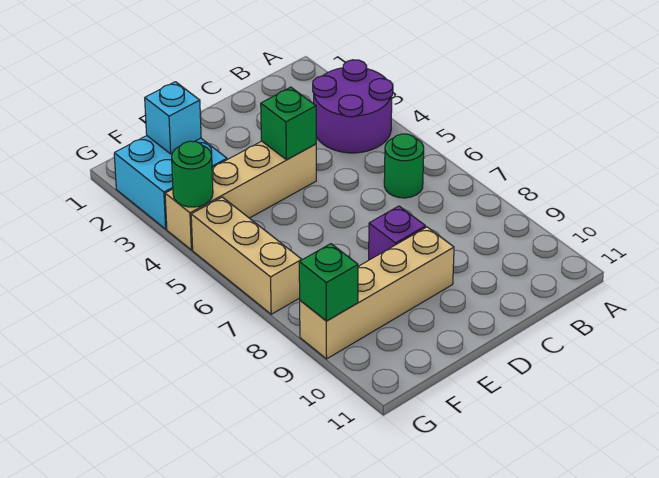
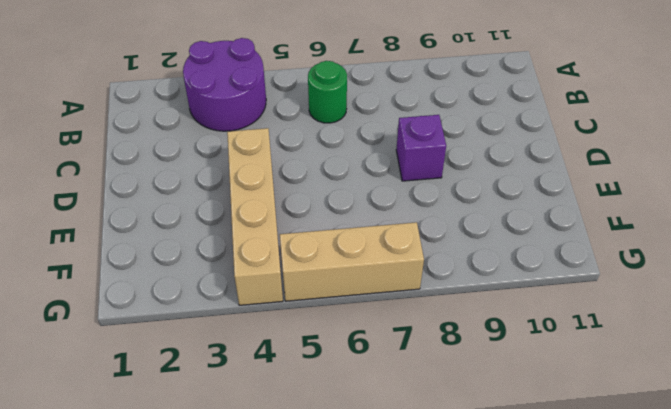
none -> tan brick D9:G9 level 1
none -> cyan brick F2:G3 level 1

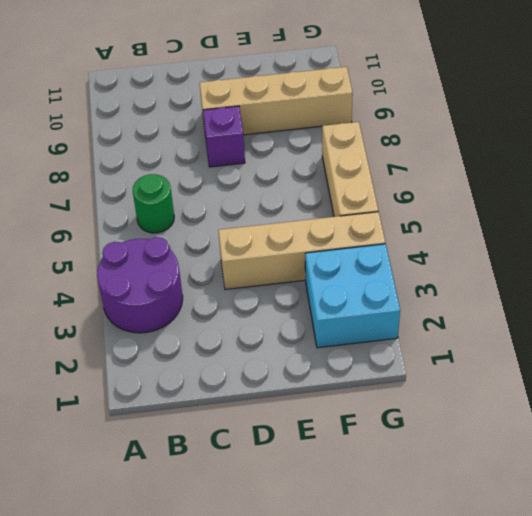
none -> green brick D4 level 2
none -> cyan brick F2 level 2

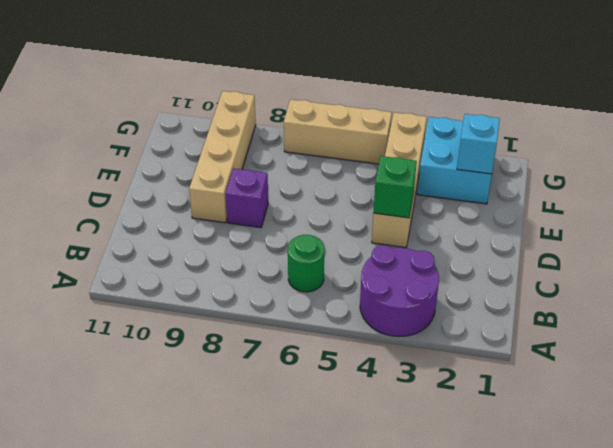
none -> green round brick G4 level 2
none -> green brick G9 level 2

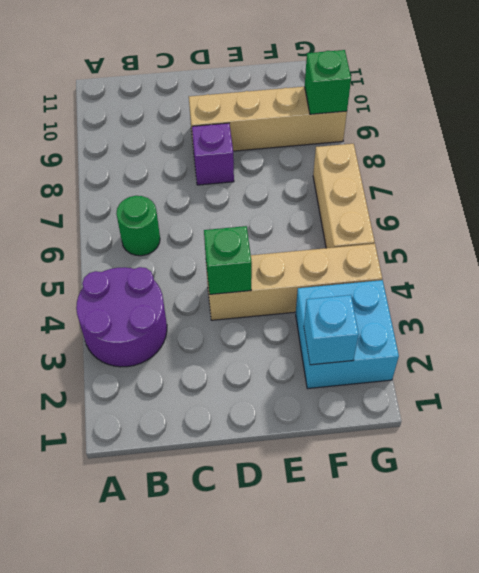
none -> green round brick G4 level 2

